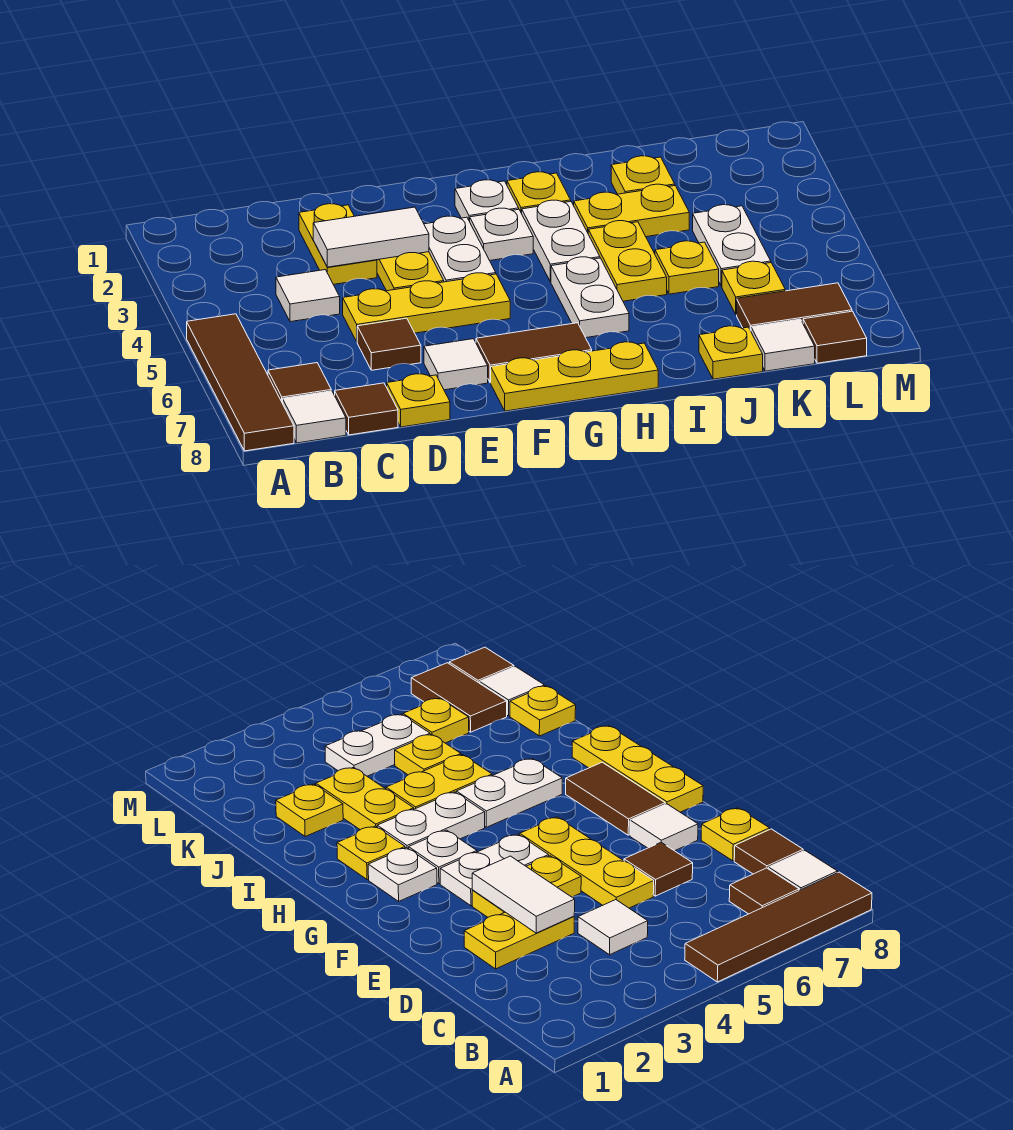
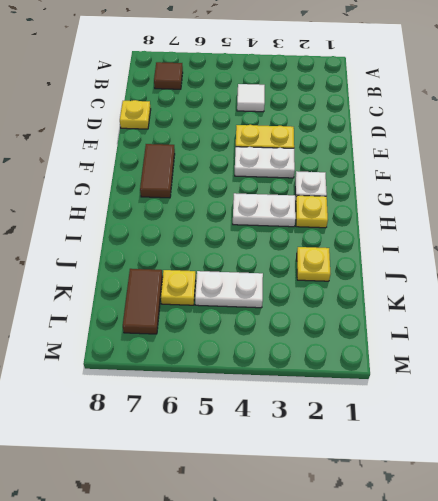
none -> brown tile A5:A8 level 1
none -> white tile B8 level 1
none -> brown tile C8 level 1
none -> yellow plate D2:D3 level 1

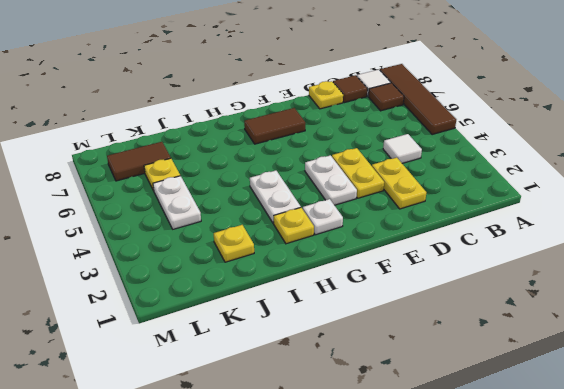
none -> yellow plate D5:F5 level 1
none -> brown tile D6 level 1
none -> white tile E7 level 1
none -> yellow plate F8:H8 level 1

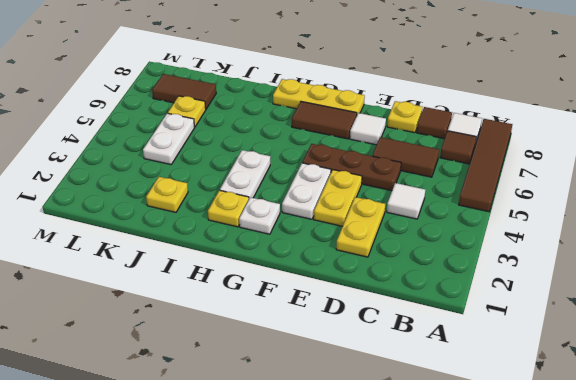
brown tile C6:D6 level 1 -> brown tile D6 level 1
brown plate D5:F5 level 1 -> yellow plate D5:F5 level 1
none -> white plate G3 level 1
none -> white plate H5:H6 level 1
none -> yellow plate I3:J3 level 1
none -> yellow plate I4:I5 level 1

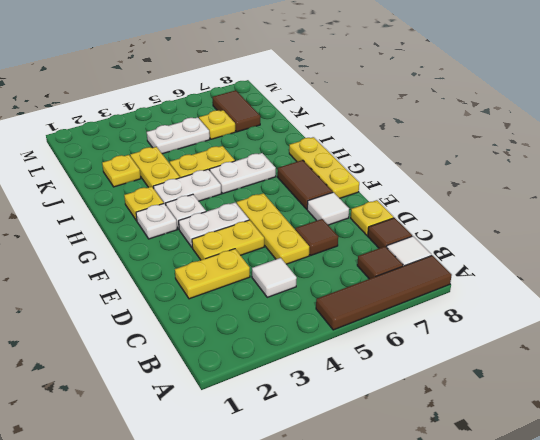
none -> yellow plate J5 level 1
none -> yellow plate J8 level 1
none -> white tile K8 level 1
none -> brown tile L8 level 1

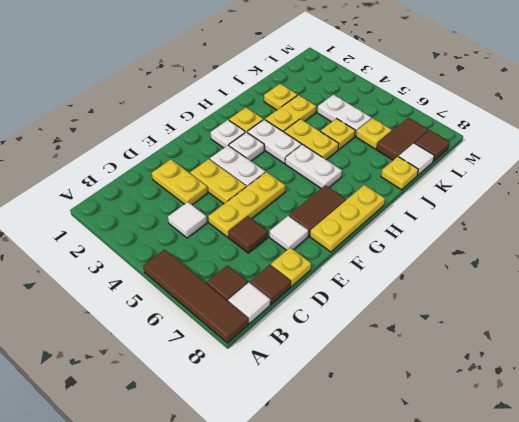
none -> white tile D3:E3 level 2

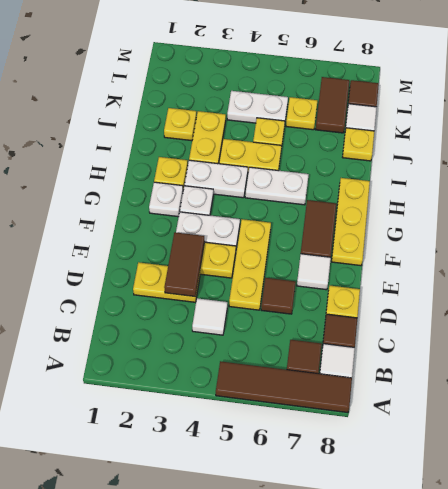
brown tile D3:E3 level 2 -> white tile D3:E3 level 2

